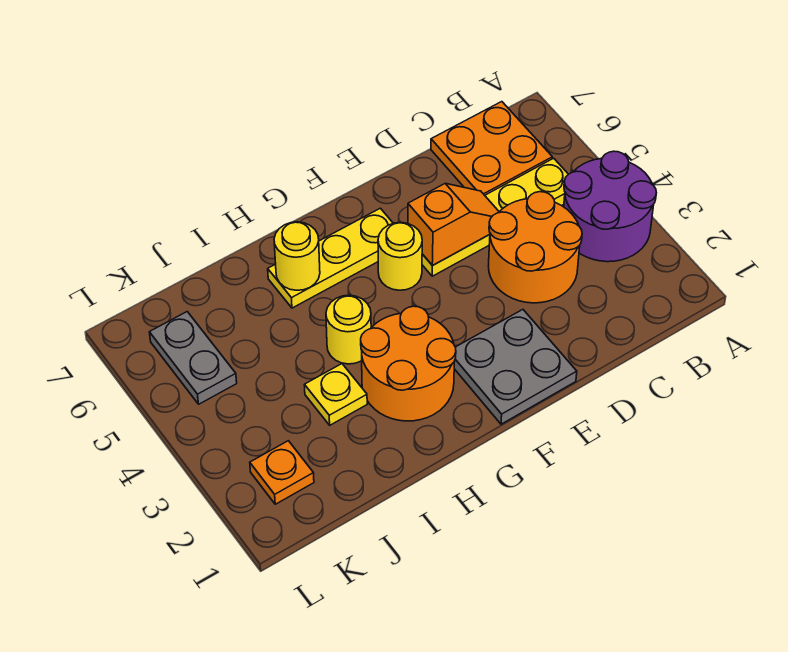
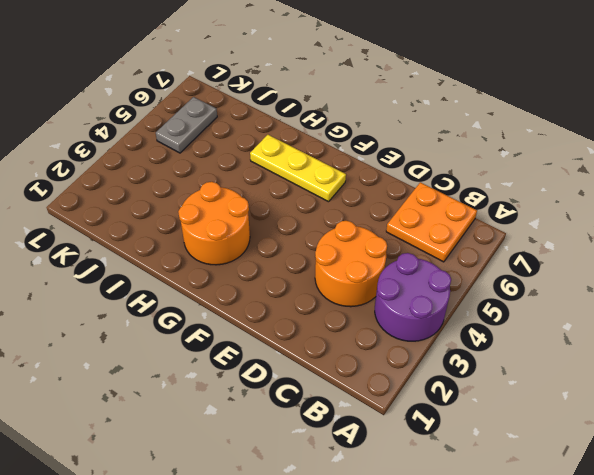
none -> yellow plate B5:E5 level 1
none -> grey plate E1:F2 level 1
none -> yellow round brick F5 level 1

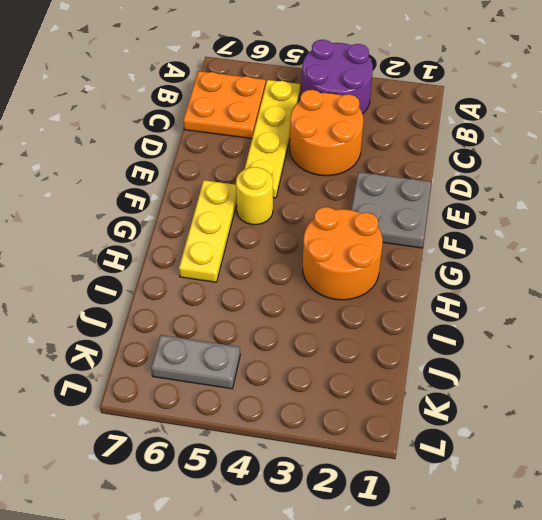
none -> yellow round brick H4 level 1
none -> yellow plate I3 level 1
none -> orange plate K2 level 1

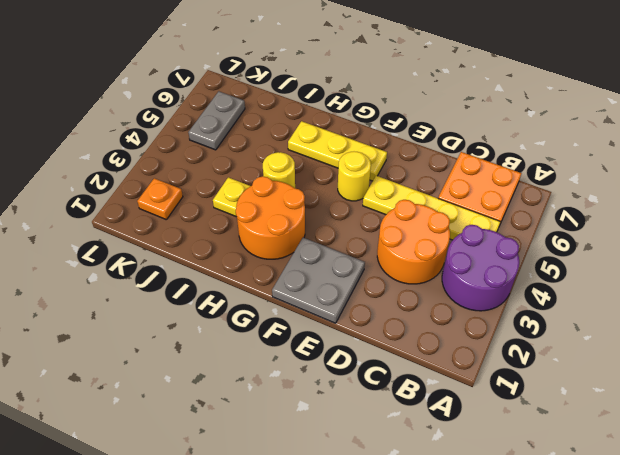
none -> orange slope D5:E5 level 2 top E
none -> yellow round brick H6 level 2

